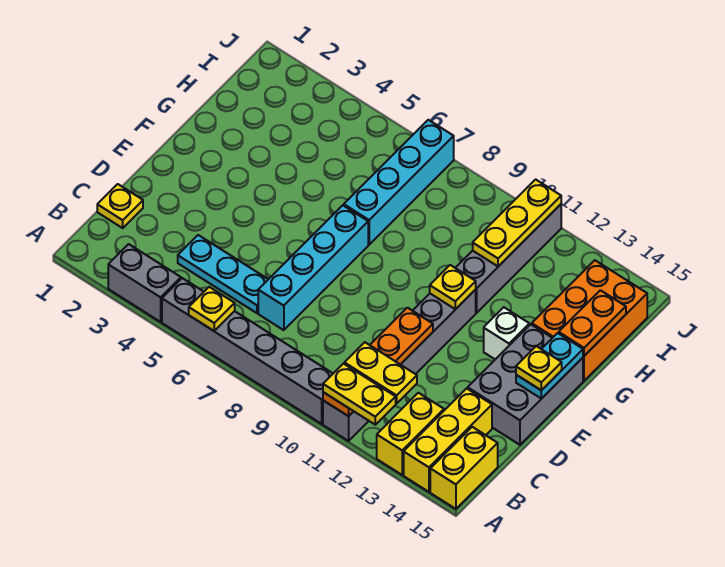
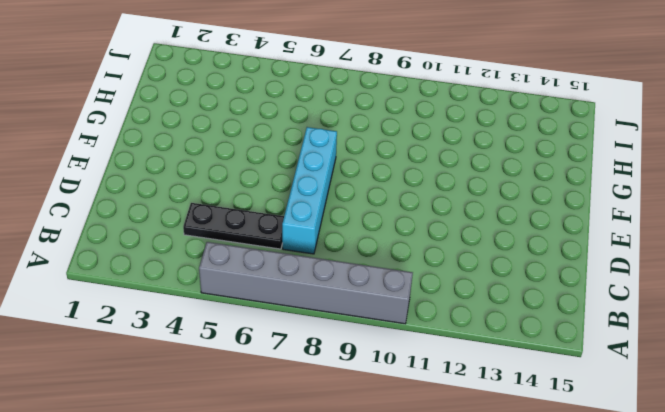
black plate C4:C6 level 1 -> cyan plate C4:C6 level 1
none -> grey brick A3:A4 level 1
none -> grey brick A11:F11 level 1
none -> yellow brick A13:B13 level 1

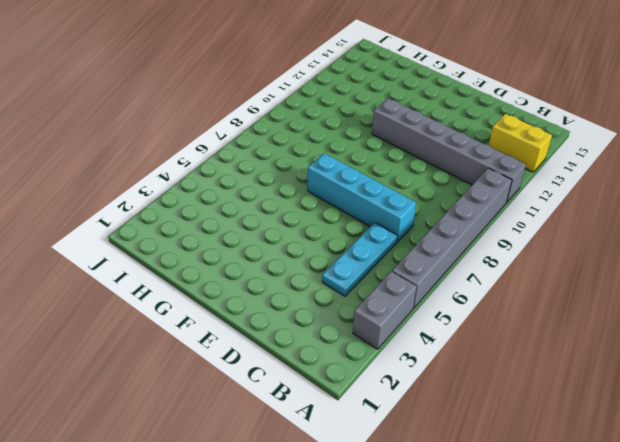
none -> yellow brick A14:C14 level 1
none -> yellow brick A15:B15 level 1
none -> yellow plate C1 level 1

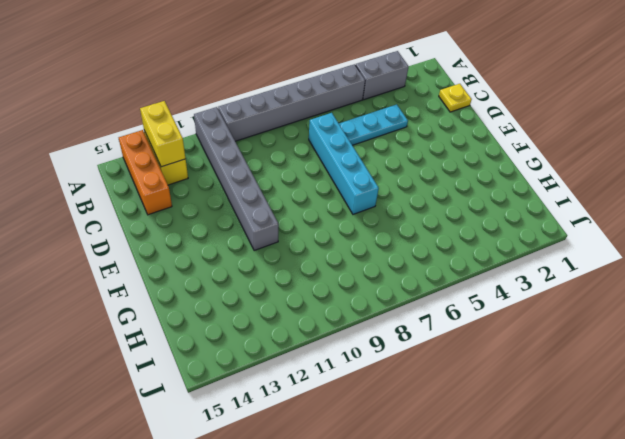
yellow brick A13:B13 level 2 -> yellow brick A15:B15 level 1
orange brick A14:C14 level 1 -> yellow brick A14:C14 level 1
none -> grey brick D14:F15 level 1
none -> white brick F13 level 1
none -> cyan brick G7:J7 level 1

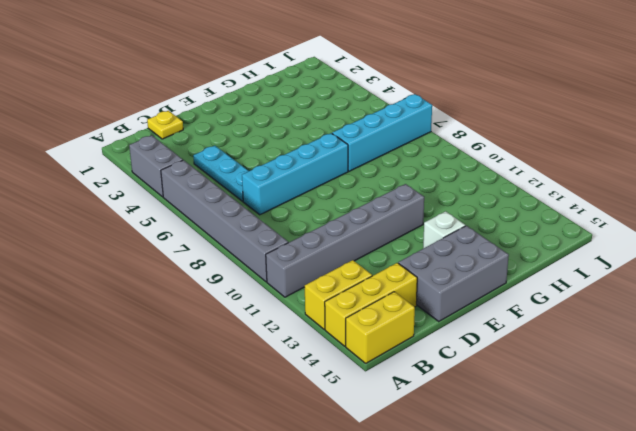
none -> grey brick G11:J11 level 1
none -> orange brick G14:I15 level 1
none -> yellow plate A6 level 2

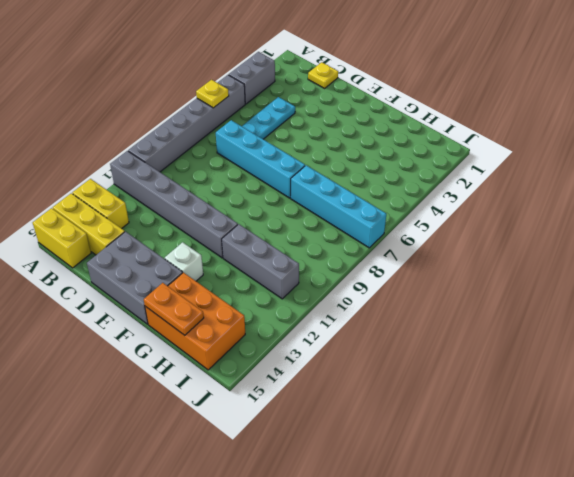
grey brick G11:I11 level 1 -> grey brick G11:J11 level 1
none -> orange plate A11:D11 level 2
none -> cyan plate E15:F15 level 2
none -> yellow plate F11 level 2

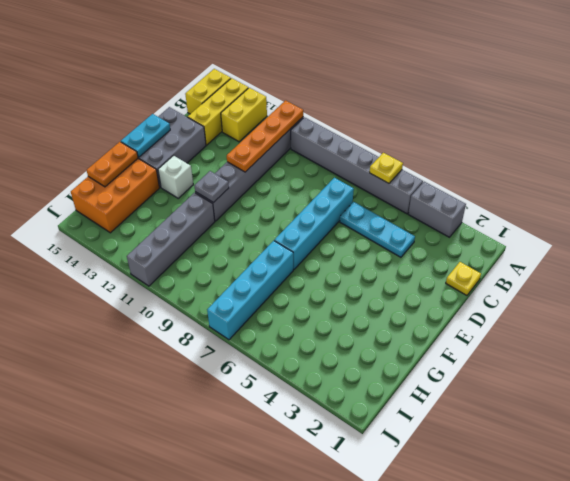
grey plate F11 level 2 -> yellow plate F11 level 2
none -> yellow plate H11:J11 level 2
none -> yellow plate A11:A12 level 3
none -> yellow plate B11:B12 level 3

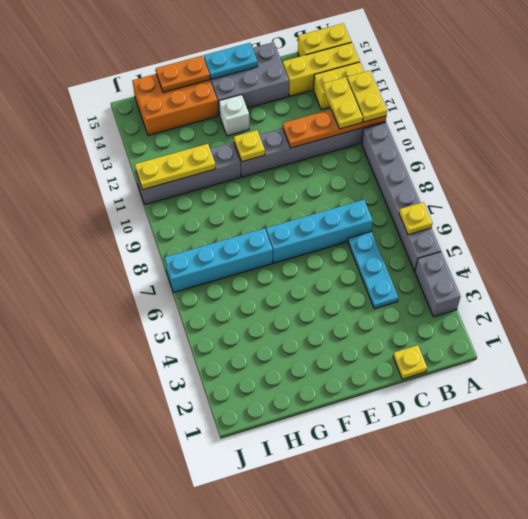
none -> yellow plate E15 level 3

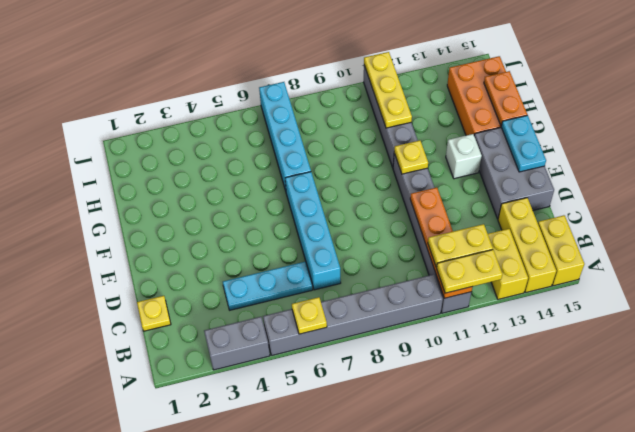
none -> yellow plate E15 level 3

